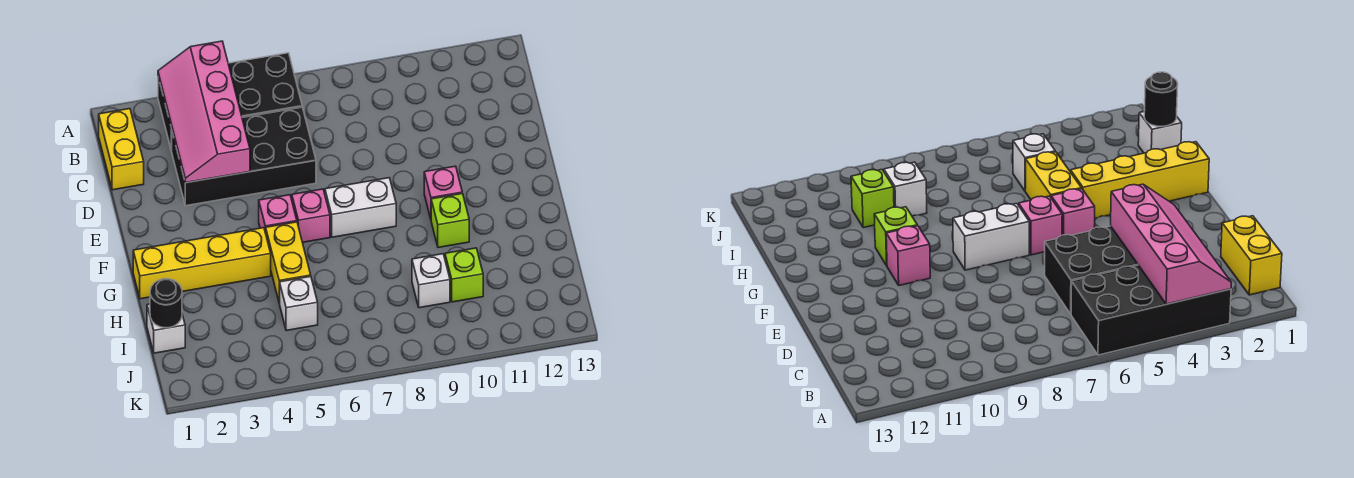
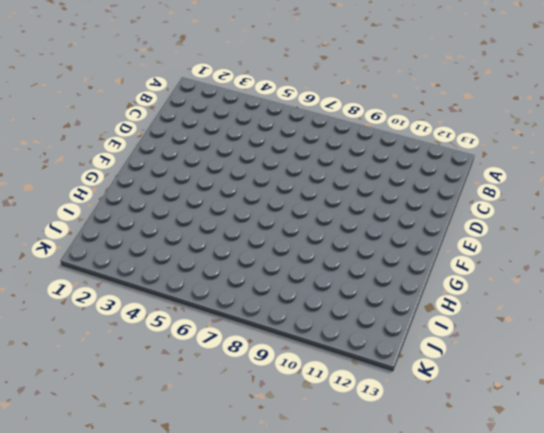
none -> black brick A3:B6 level 1
none -> yellow brick B1:C1 level 1
none -> black brick C3:D6 level 1

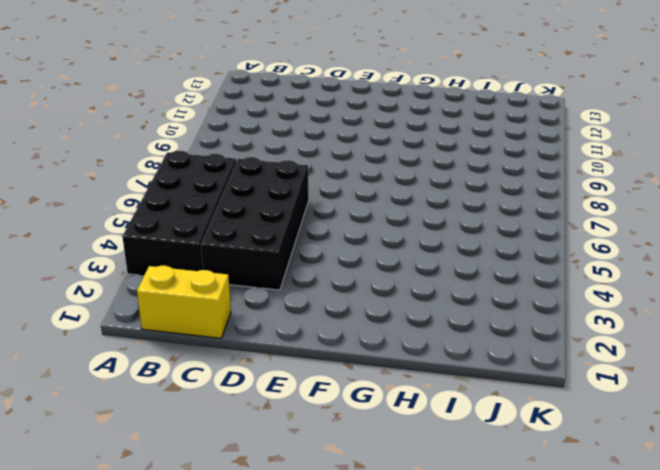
none -> pink brick F5 level 1
none -> pink brick F6 level 1
none -> white brick F7:F8 level 1

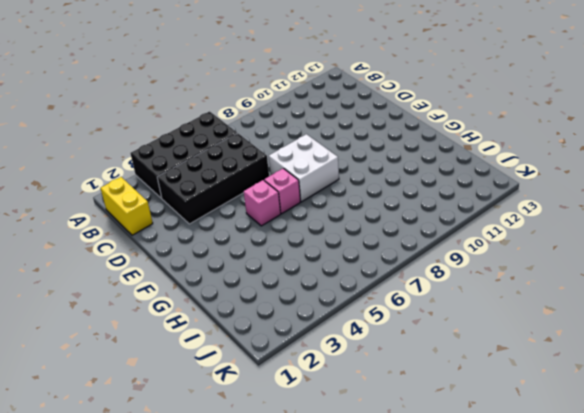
white brick E7:F8 level 1 -> white brick F7:F8 level 1
none -> pink brick F10 level 1
none -> yellow brick G1:G4 level 1
none -> yellow brick G5:H5 level 1

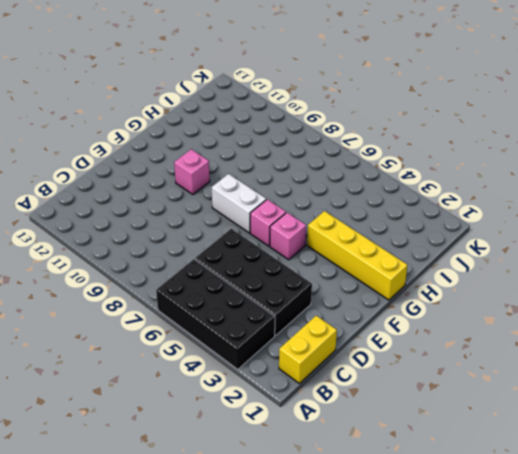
none -> yellow brick G5:H5 level 1
none -> lime brick G10 level 1
none -> white brick I1 level 1

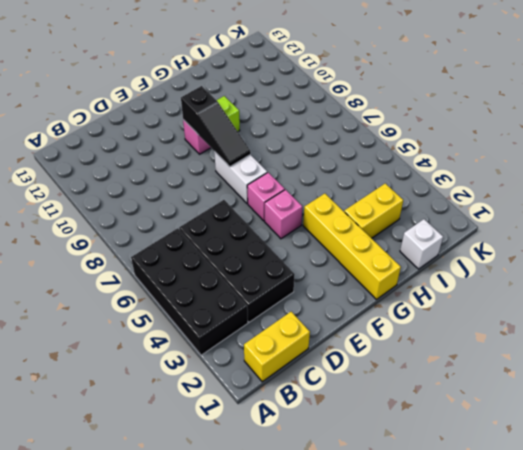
black slope F8:F10 level 2 top 10 -> none
yellow brick H3:I3 level 1 -> yellow brick G5:H5 level 1
none -> white brick I5 level 1
none -> white brick I9 level 1
none -> lime brick I10 level 1

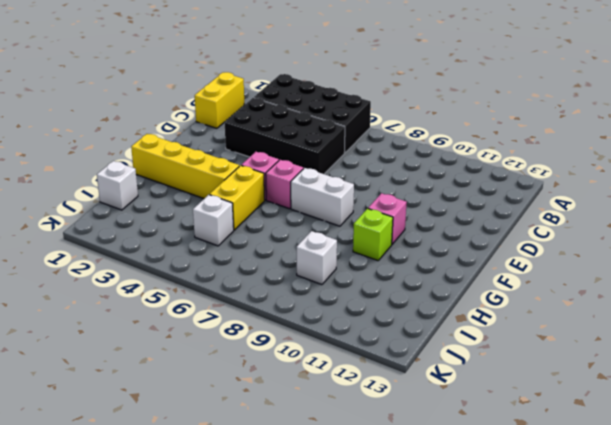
none -> lime brick I10 level 1
none -> pink slope A3:D4 level 2 top 4
none -> black round brick I1 level 2

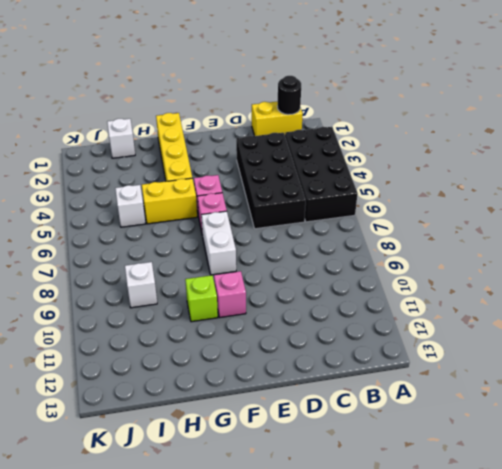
black round brick B1 level 2 -> black round brick I1 level 2
none -> lime brick I10 level 1
none -> pink slope A3:D4 level 2 top 4

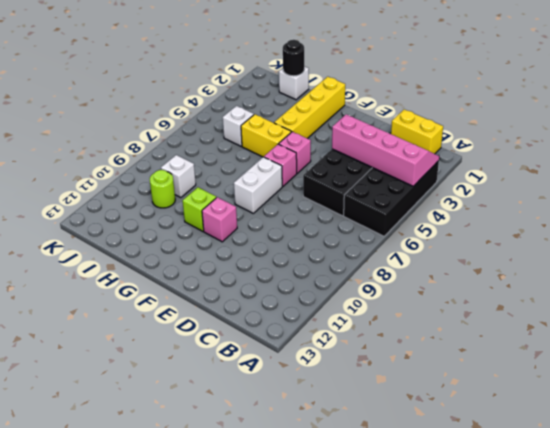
lime round brick I10 level 1 -> lime brick I10 level 1

